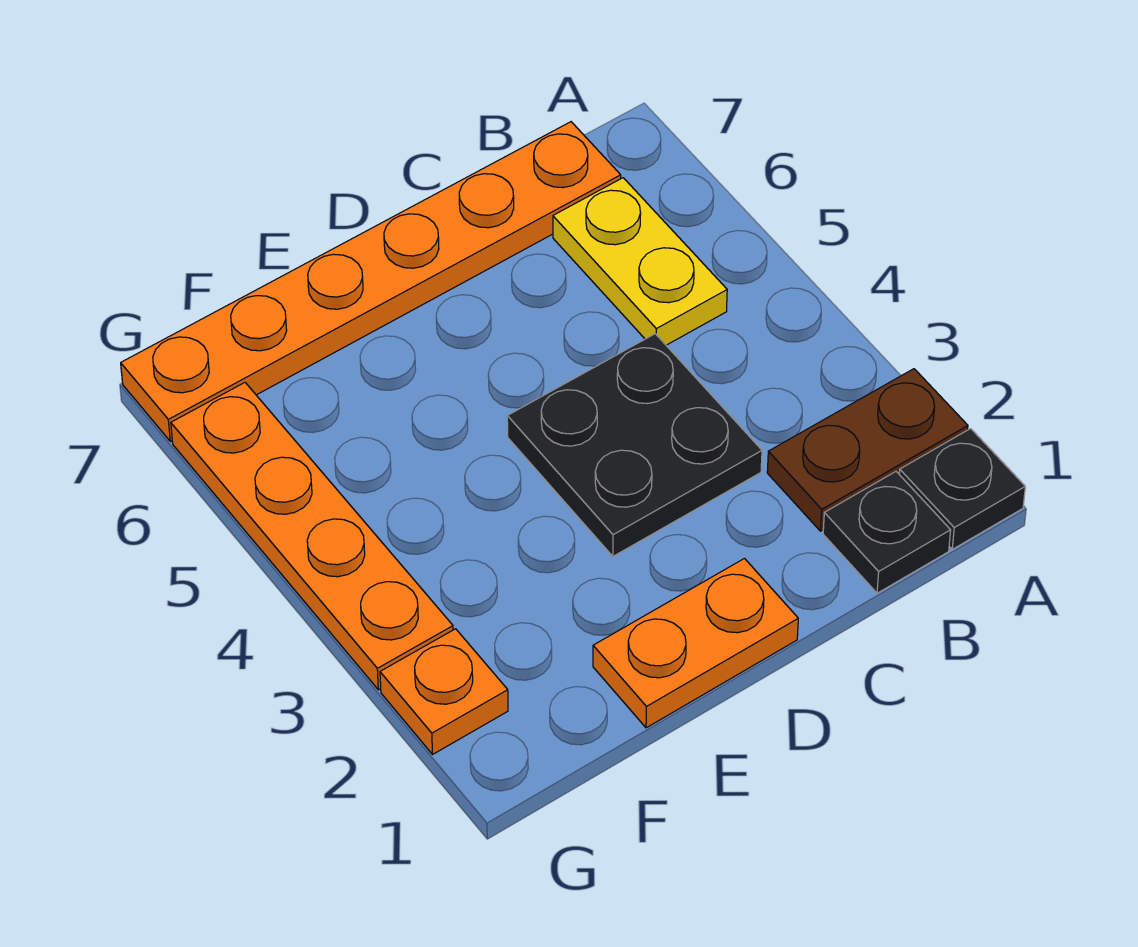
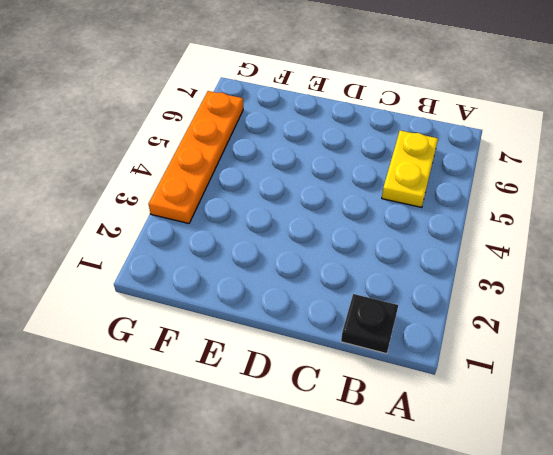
none -> black plate A1 level 1
none -> brown plate A2:B2 level 1

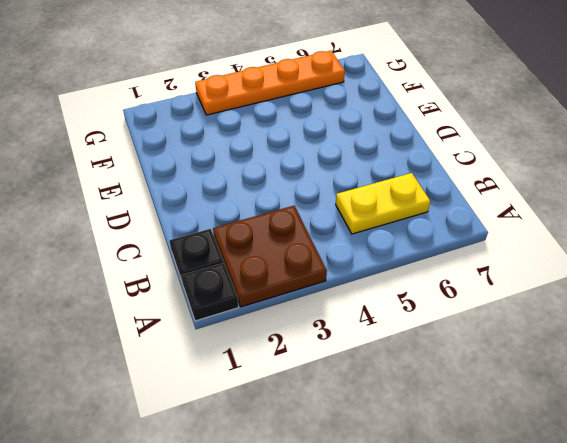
brown plate A2:B3 level 1 -> brown plate A2:B2 level 1
none -> orange plate B7:G7 level 1
none -> black plate C3:D4 level 1

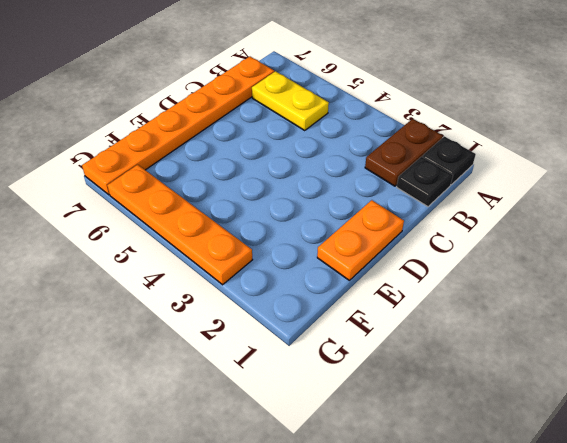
none -> black plate C3:D4 level 1
none -> orange plate G2 level 1

